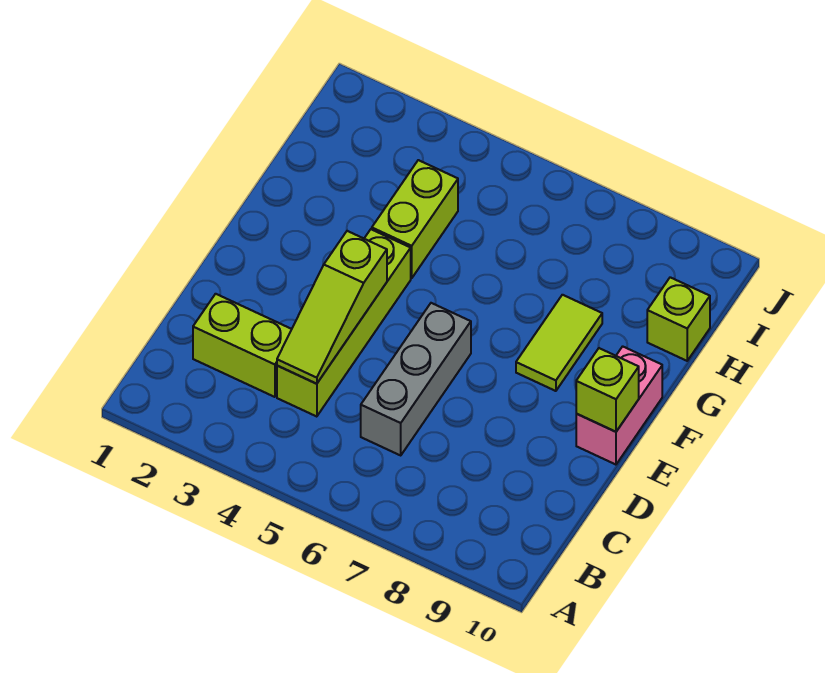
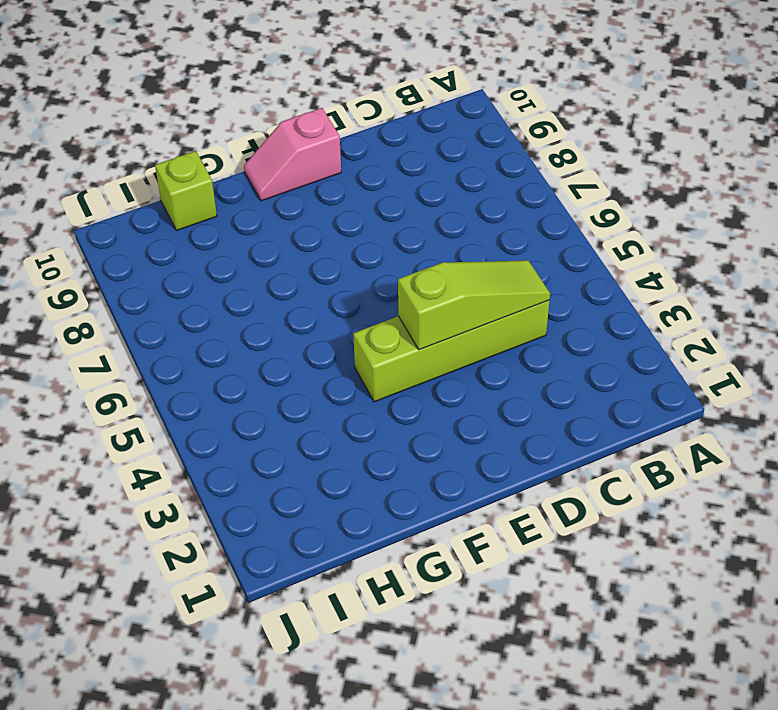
pink slope E10:F10 level 1 top E -> pink brick E10:F10 level 1
none -> lime brick C2:C3 level 1
none -> grey brick C6:E6 level 1

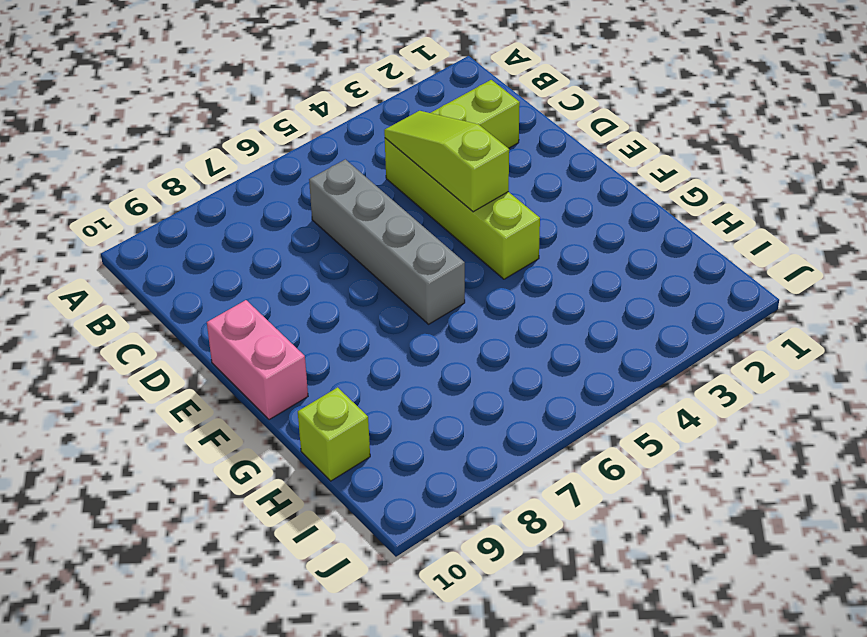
grey brick C6:F6 level 1 -> grey brick C6:E6 level 1
none -> lime tile F8:G8 level 1
none -> lime brick G4:H4 level 1

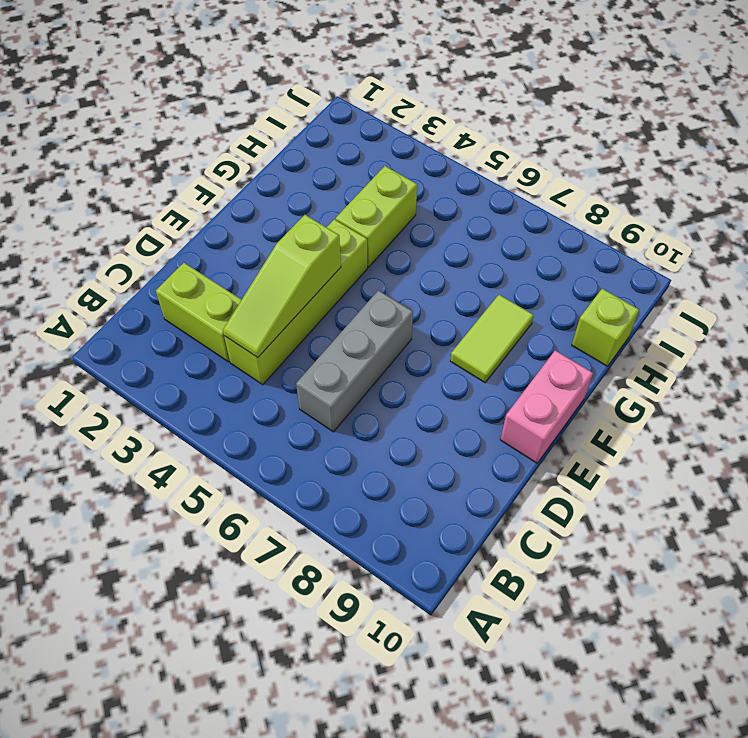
none -> lime brick E10 level 2

